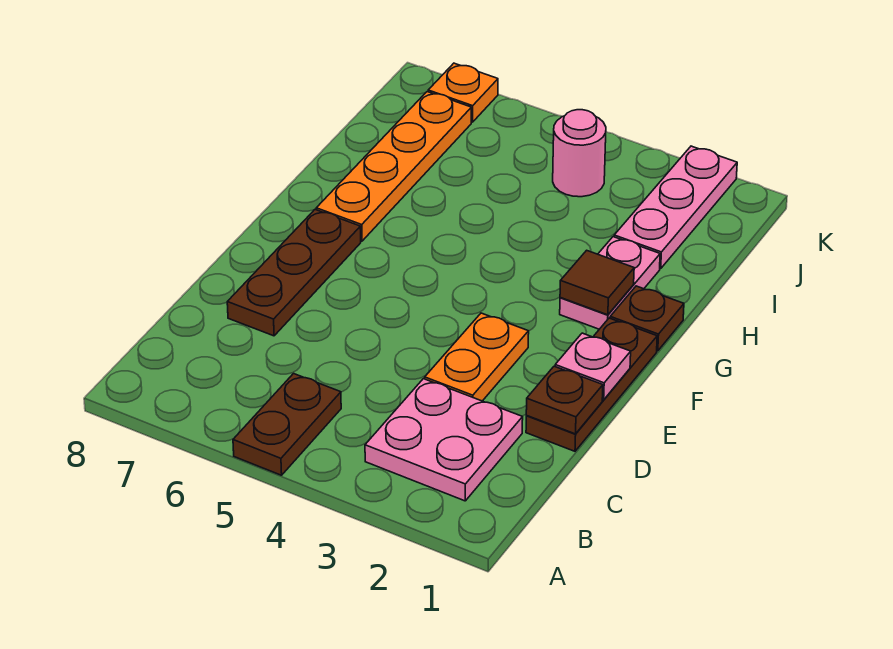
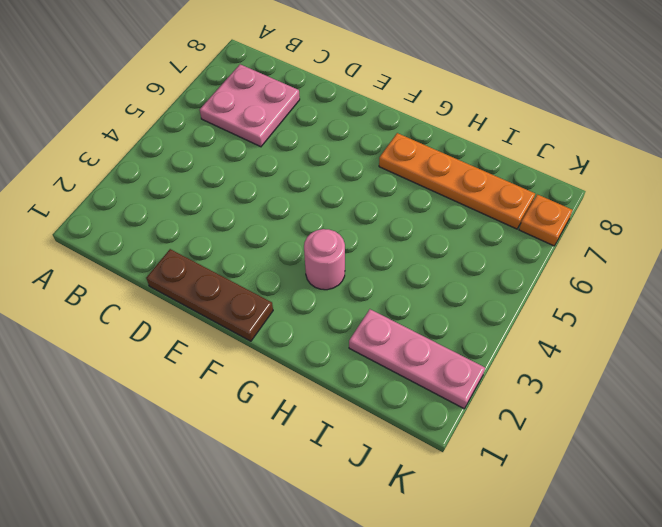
pink plate B6:C7 level 1 -> pink plate B2:C3 level 1
pink round brick G3 level 1 -> pink round brick J4 level 1
none -> brown plate A5:B5 level 1
none -> orange plate D3:E3 level 1
none -> brown plate D7:F7 level 1

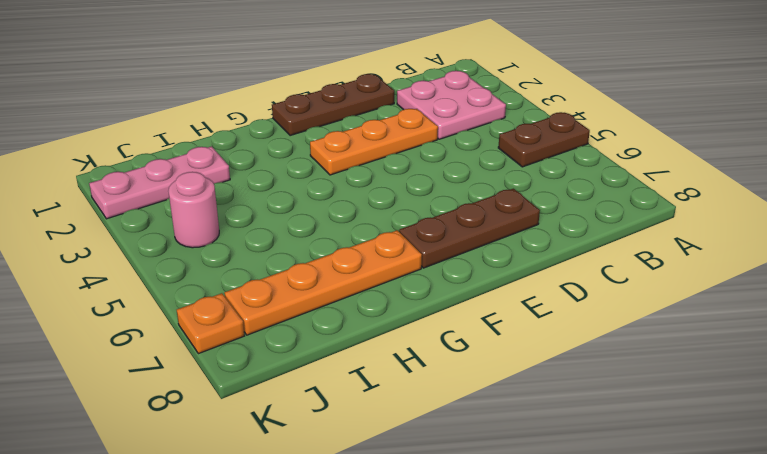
orange plate D3:F3 level 1 -> orange plate D3:E3 level 1
none -> brown plate G1 level 1
none -> pink plate G2:H2 level 1
none -> brown plate D1 level 2

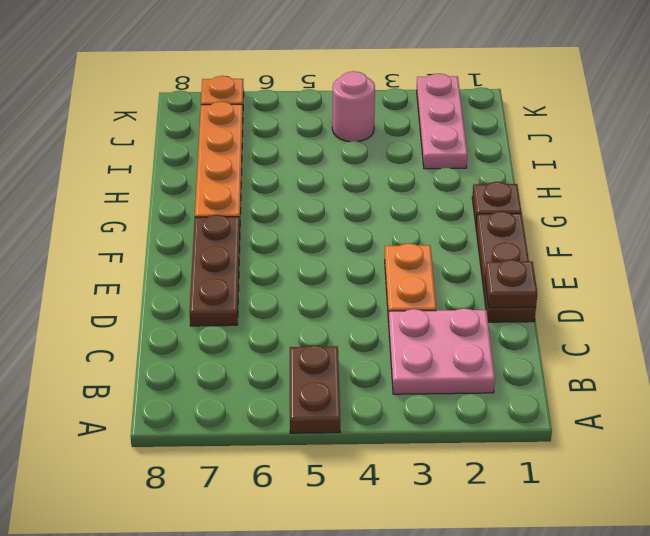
none -> pink plate G2:H2 level 1
none -> pink plate E1 level 2
none -> brown tile G2 level 2

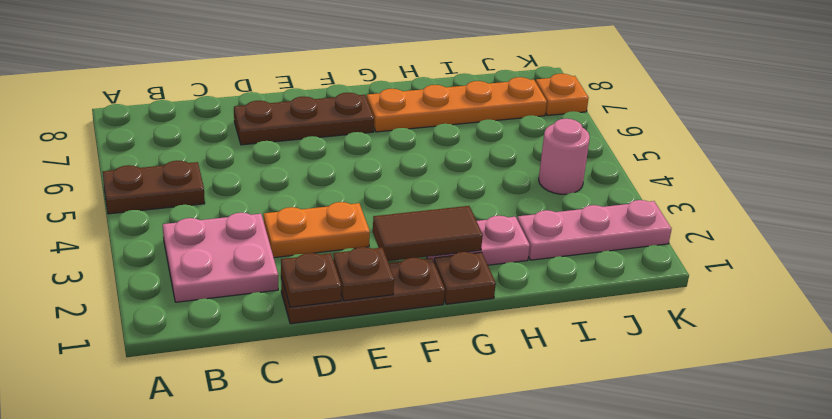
brown plate E1 level 2 -> pink plate E1 level 2
brown tile F2:G2 level 2 -> brown tile G2 level 2

